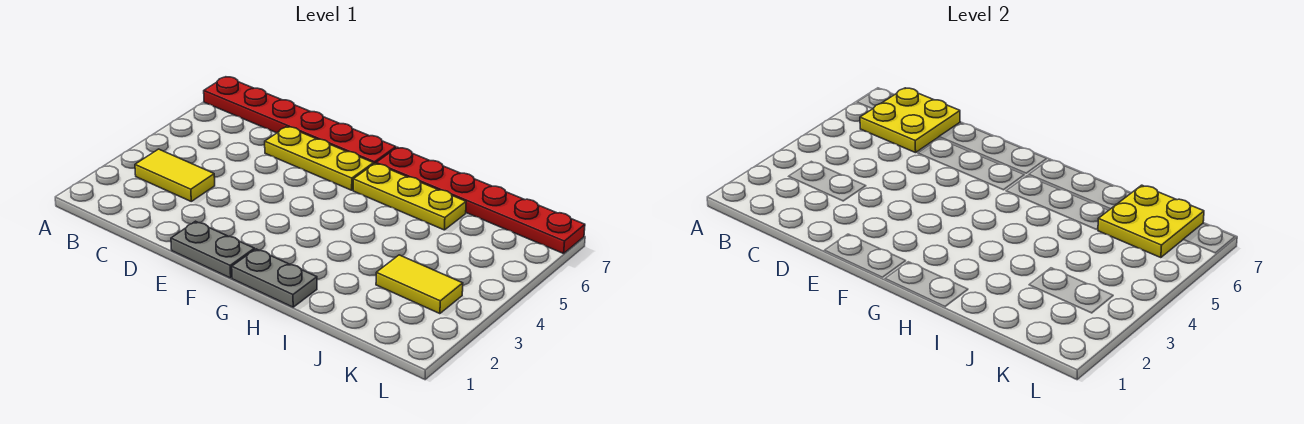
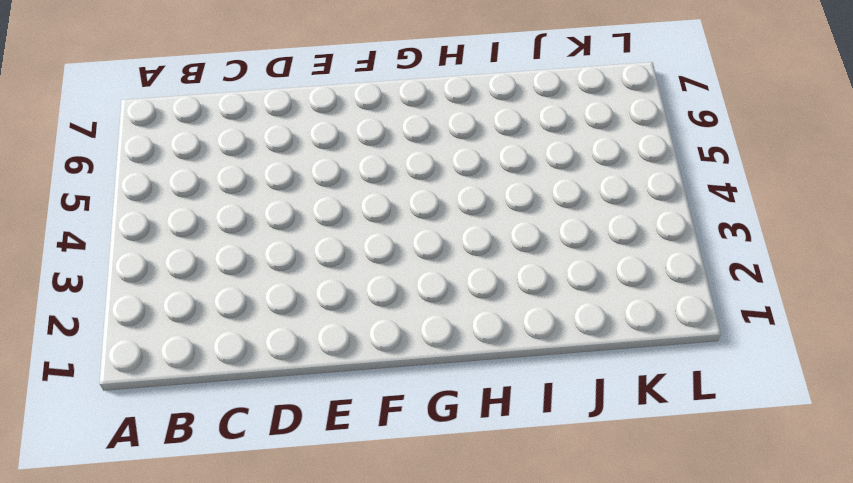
none -> red plate A7:F7 level 1
none -> yellow tile B3:C3 level 1

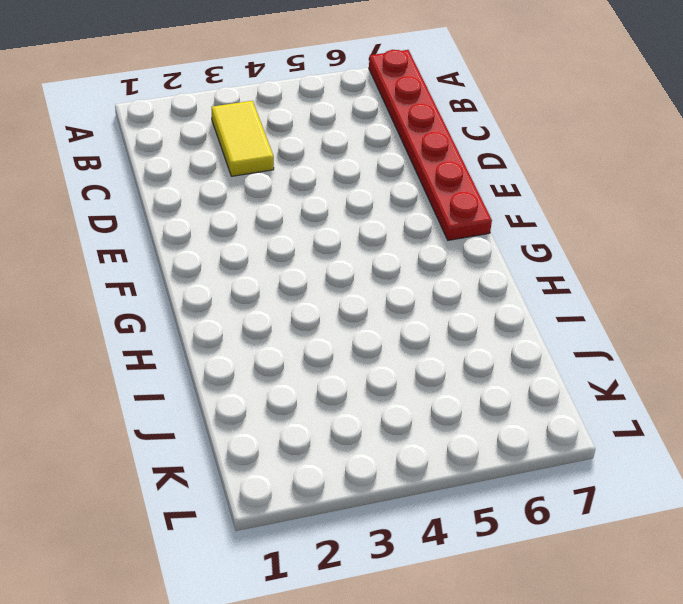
none -> yellow plate D6:F6 level 1
none -> grey plate E1:F1 level 1

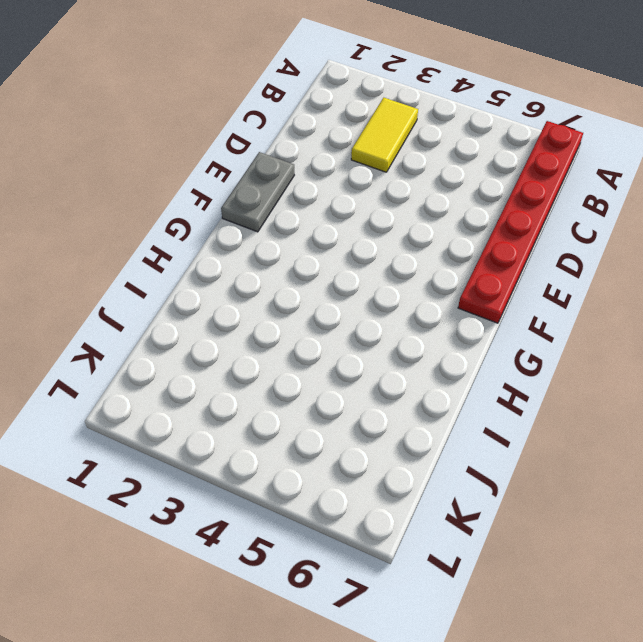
none -> yellow plate D6:F6 level 1
none -> grey plate G1:H1 level 1

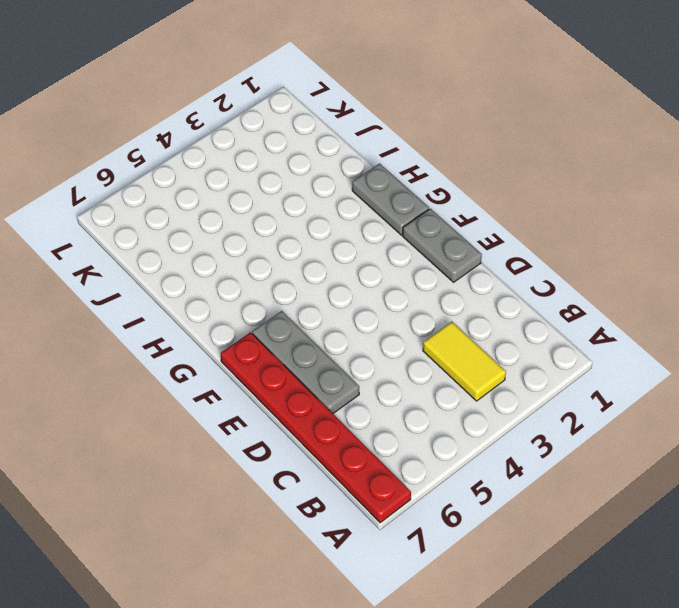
grey plate D6:F6 level 1 -> yellow plate D6:F6 level 1
none -> yellow plate G6:I6 level 1
none -> red plate G7:L7 level 1

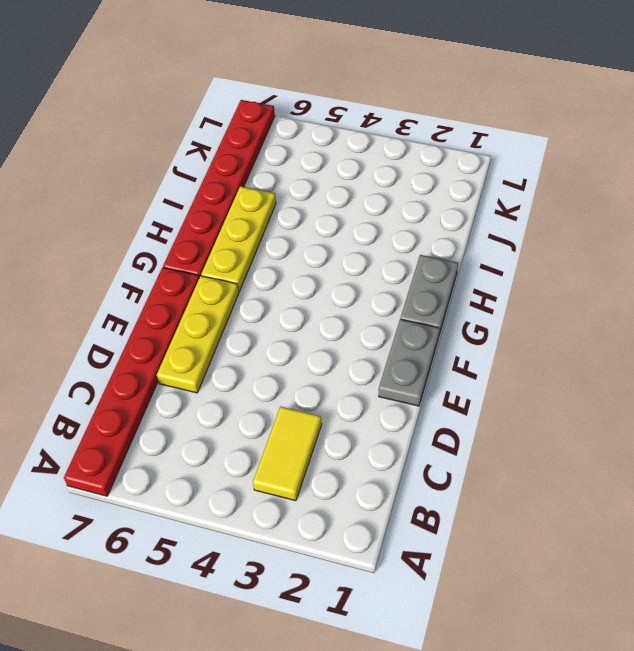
none -> yellow tile J3:K3 level 1
none -> yellow plate B6:C7 level 2

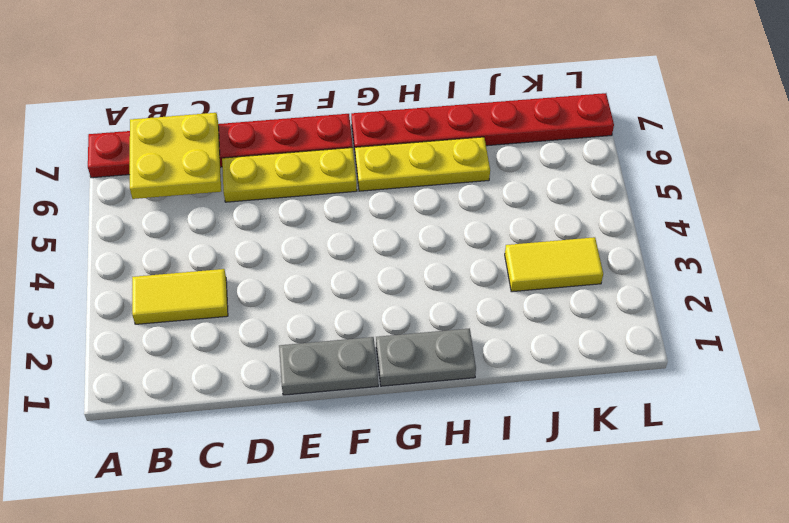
none -> yellow plate J6:K7 level 2

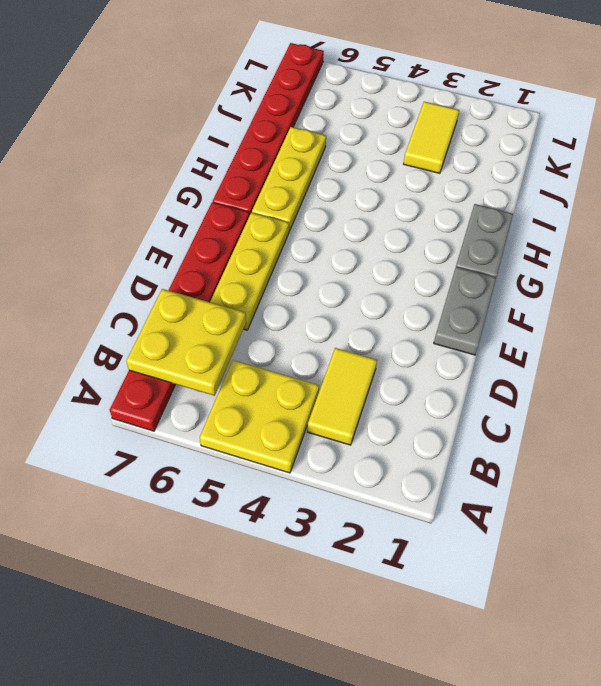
yellow plate A4:B5 level 1 -> yellow plate J6:K7 level 2

